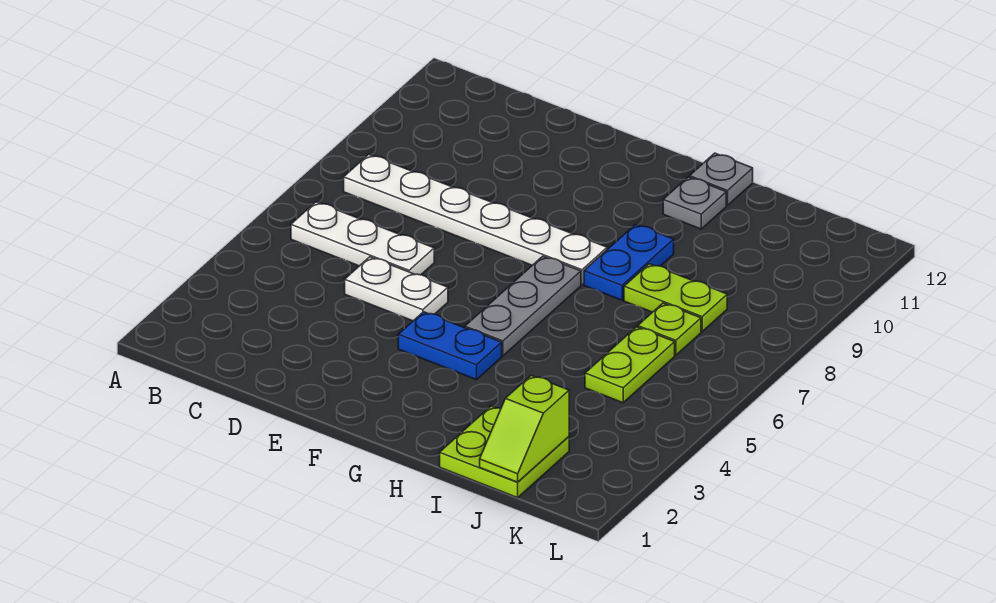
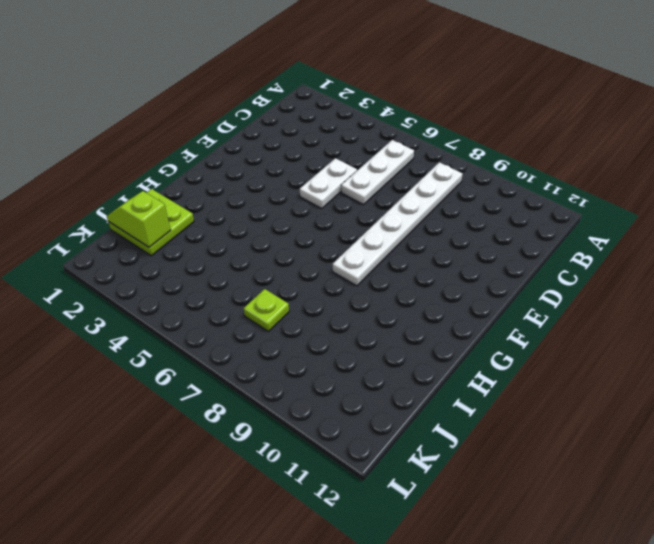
none -> blue plate F4:G4 level 1
none -> grey plate G5:G7 level 1
none -> blue plate H8:H9 level 1

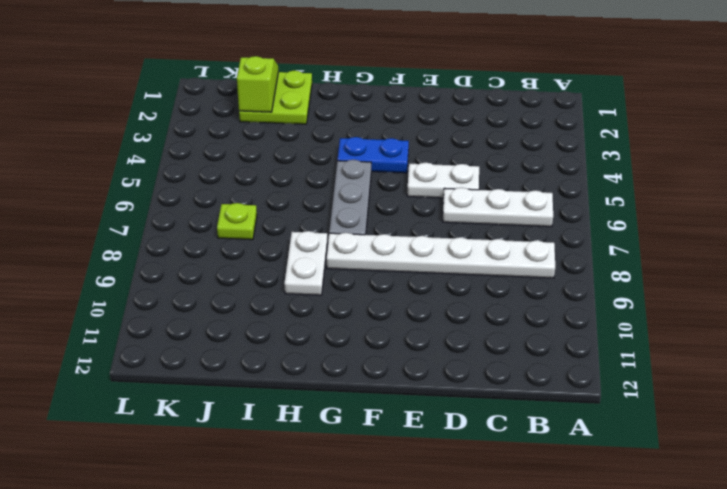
white plate H8:H9 level 1 -> blue plate H8:H9 level 1
none -> grey plate H11 level 1
none -> grey plate H12 level 1
none -> lime plate I8:J8 level 1

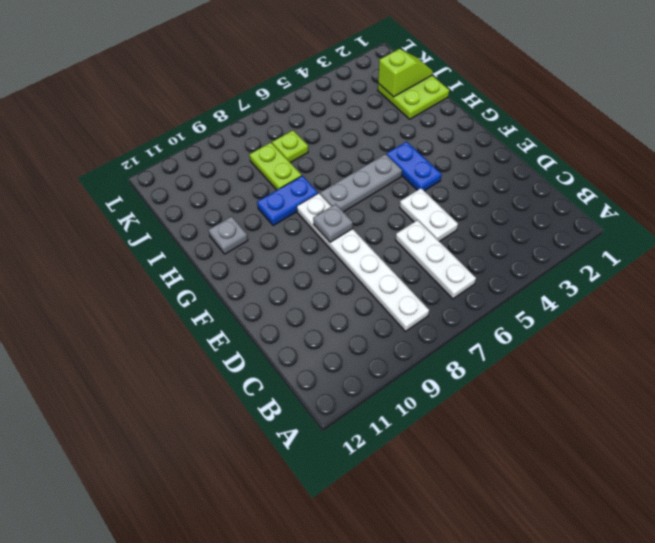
grey plate F8 level 2 -> grey plate H12 level 1
none -> lime plate J5:J6 level 1

